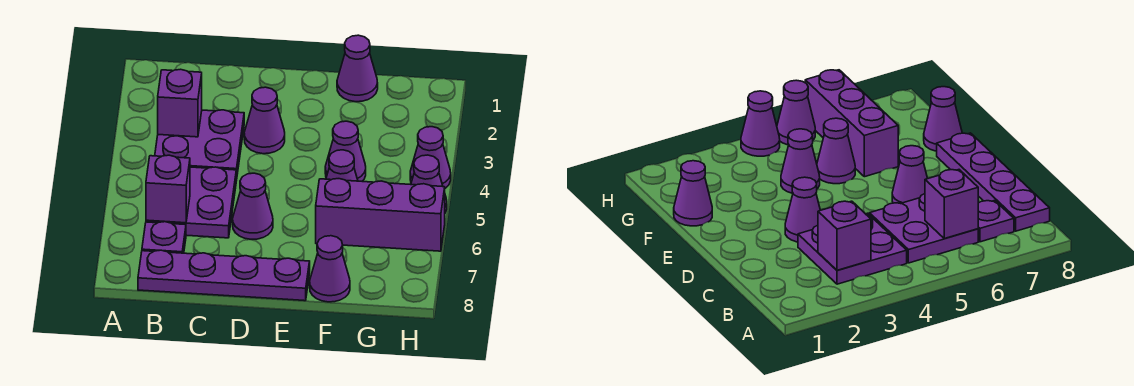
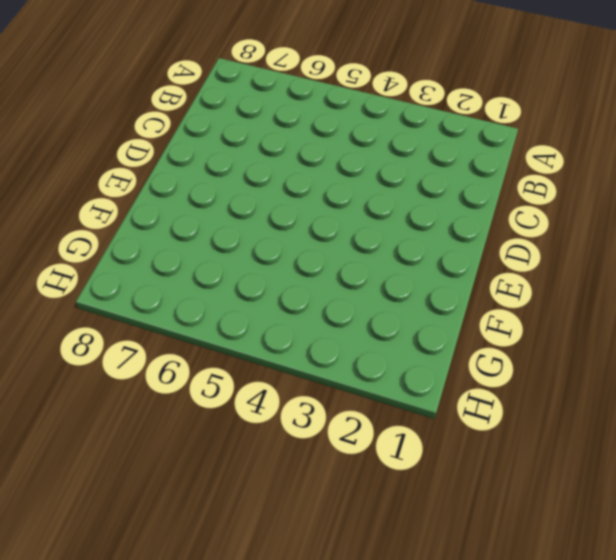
none -> purple plate B3:C4 level 1
none -> purple plate B5:C6 level 1
none -> purple plate B7 level 1

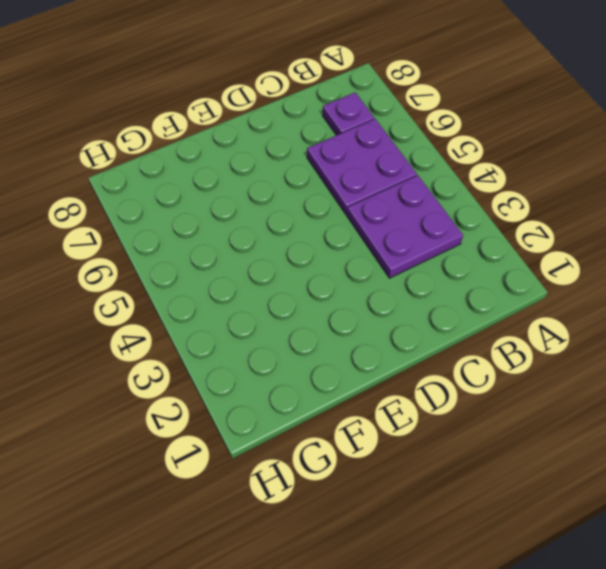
none -> purple plate B8:E8 level 1
none -> purple cone D3 level 1
none -> purple cone D6 level 1

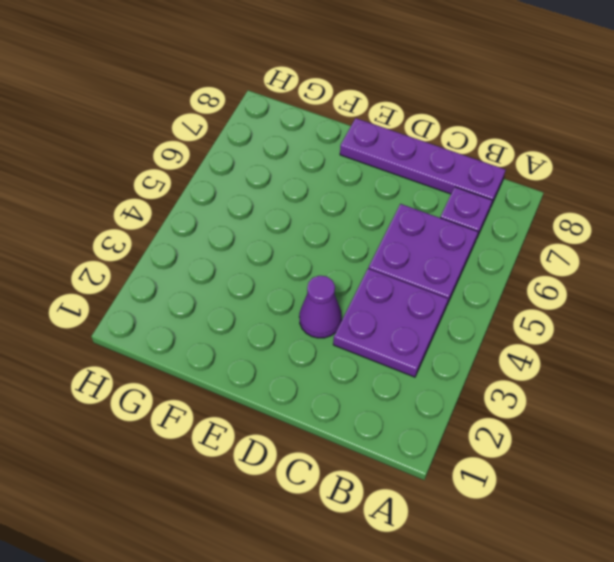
none -> purple cone D6 level 1
none -> purple cone F1 level 1
none -> purple cone F4 level 1

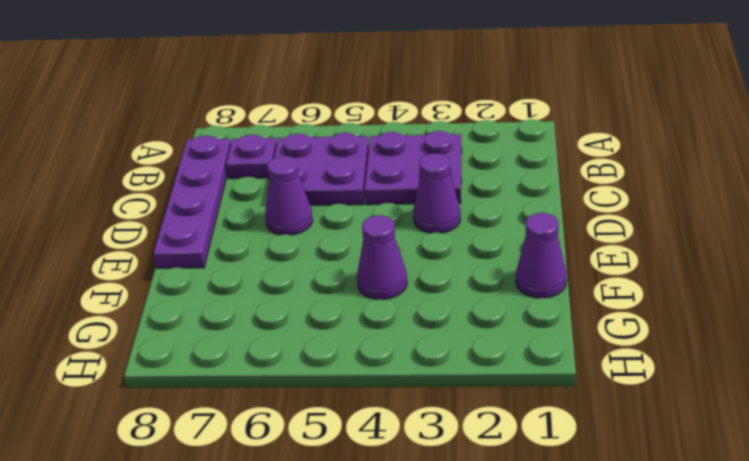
none -> purple cone F5 level 1
none -> purple brick F6:H6 level 1
none -> purple cone F8 level 1

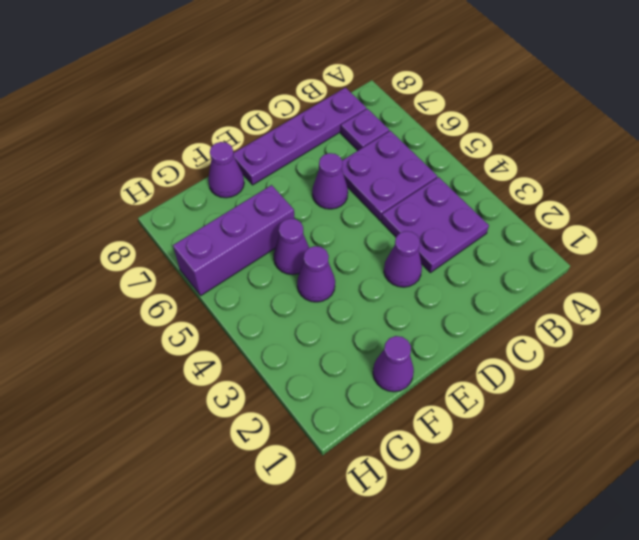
none -> purple cone H4 level 1
none -> purple cone H5 level 1
none -> purple brick B3 level 2

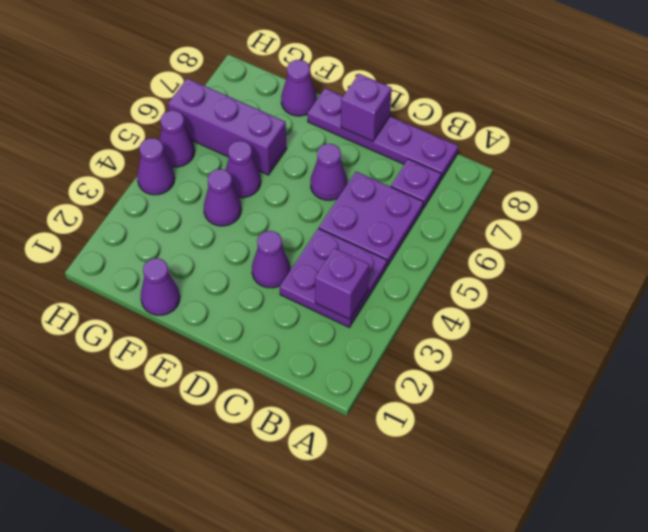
purple brick D8 level 2 -> purple brick B6 level 2

